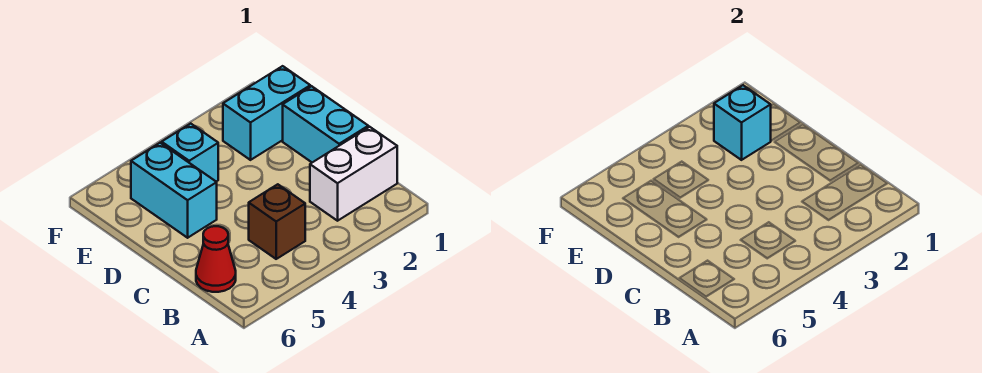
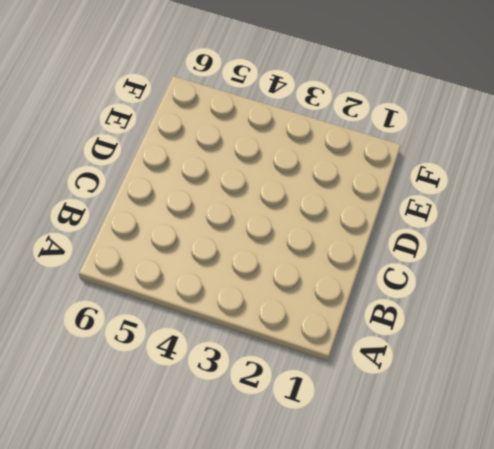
none -> white brick B1:B2 level 1
none -> brown brick B4 level 1

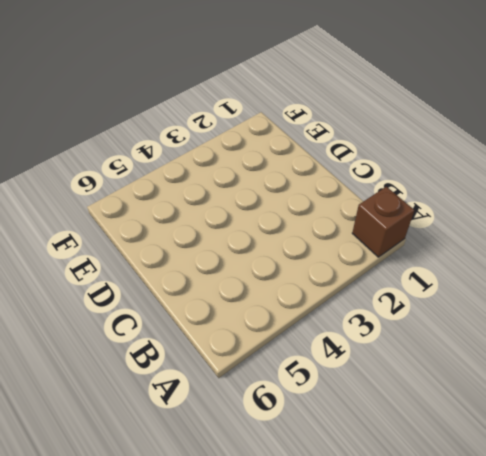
brown brick A1 level 1 -> brown brick B4 level 1
none -> white brick B1:B2 level 1
none -> red cone B6 level 1

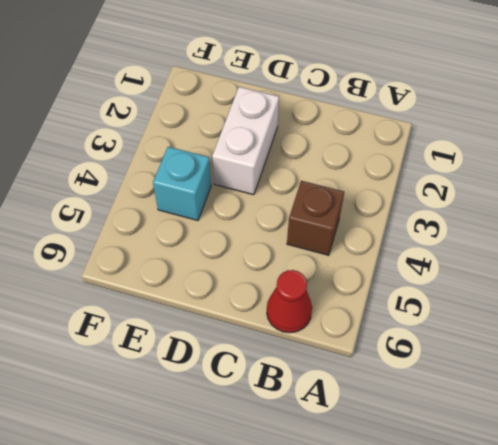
white brick D2:D3 level 1 -> white brick B1:B2 level 1
none -> cyan brick C1:D1 level 1
none -> cyan brick D5:E5 level 1

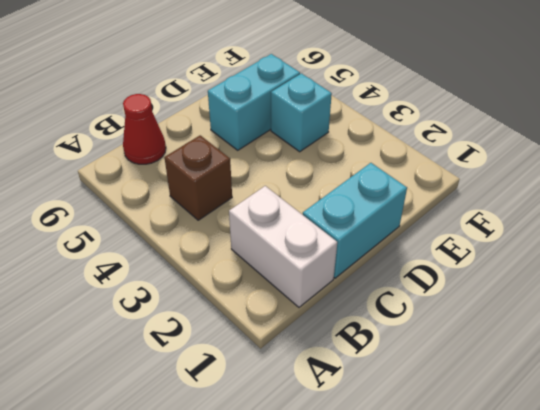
none -> cyan brick E1:E2 level 1
none -> cyan brick E2 level 2

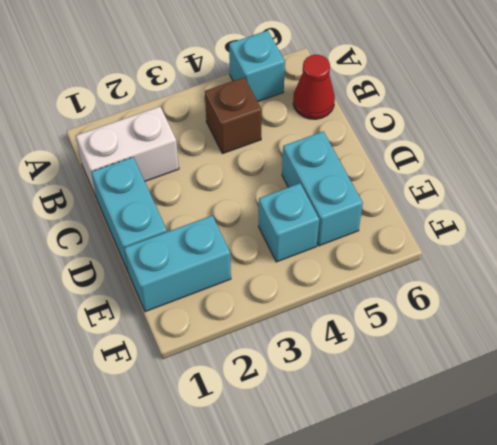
cyan brick A5 level 1 -> cyan brick E2 level 2

